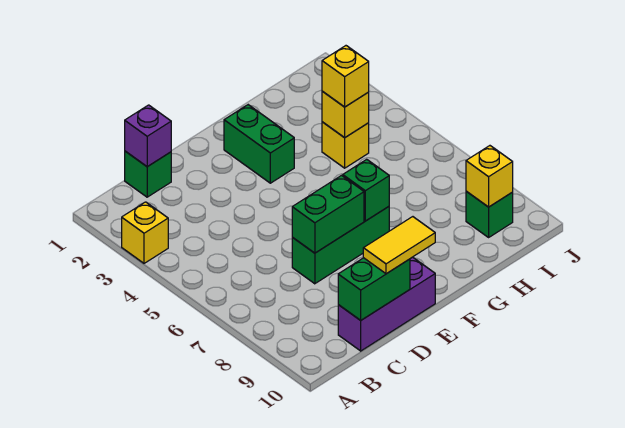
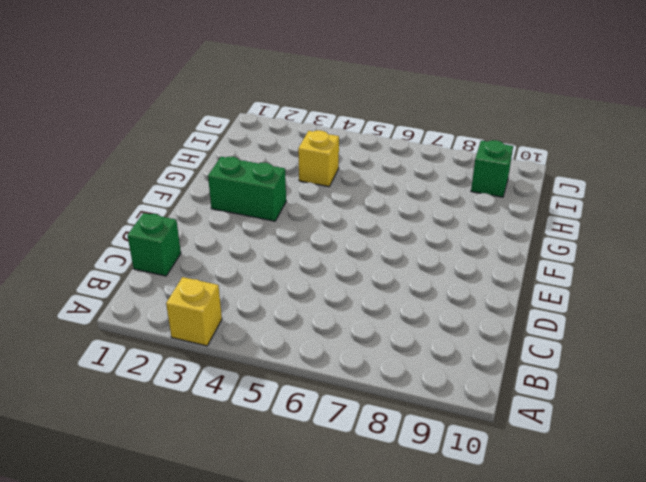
none -> purple brick C10:E10 level 1
none -> green brick D7:F7 level 1
none -> purple brick C1 level 2

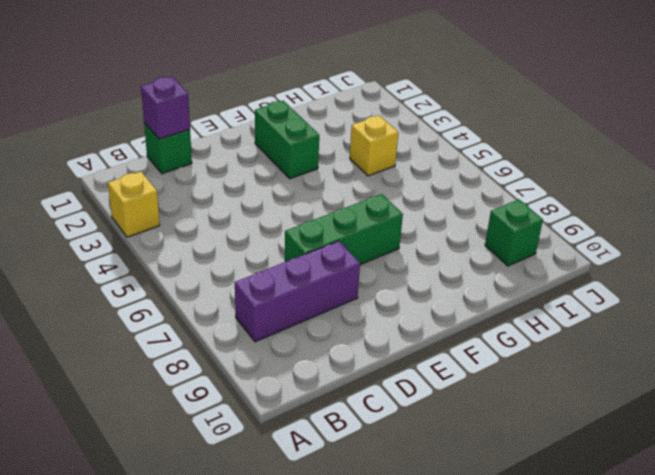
purple brick B8:D8 level 1 -> purple brick C10:E10 level 1
none -> green brick C10:D10 level 2
none -> green brick D7:E7 level 2
none -> green brick F7 level 2

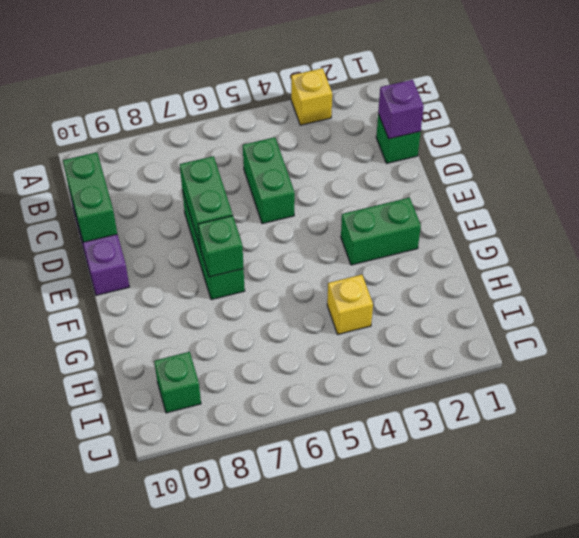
green brick C5:D5 level 1 -> none
none -> yellow brick H4 level 2
none -> yellow brick I9 level 2
none -> yellow tile D10:E10 level 3

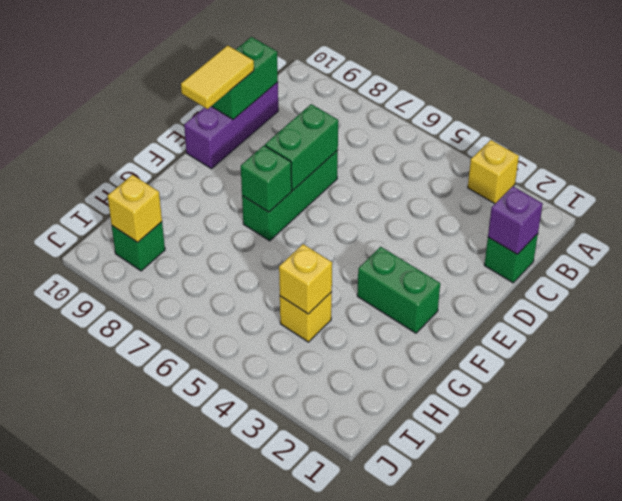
none -> yellow brick H4 level 3

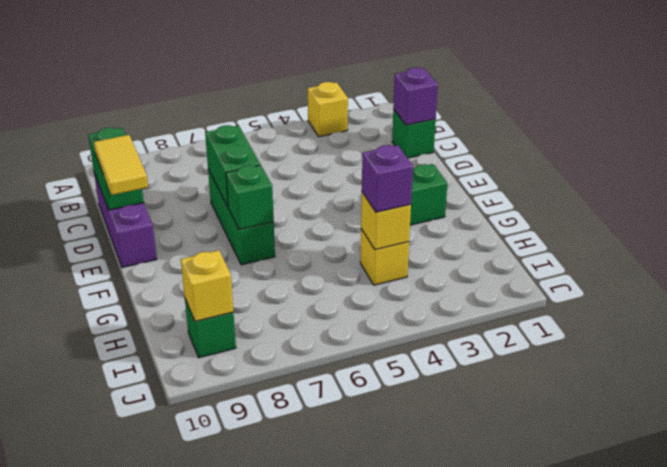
purple brick H4 level 3 -> yellow brick H4 level 3

